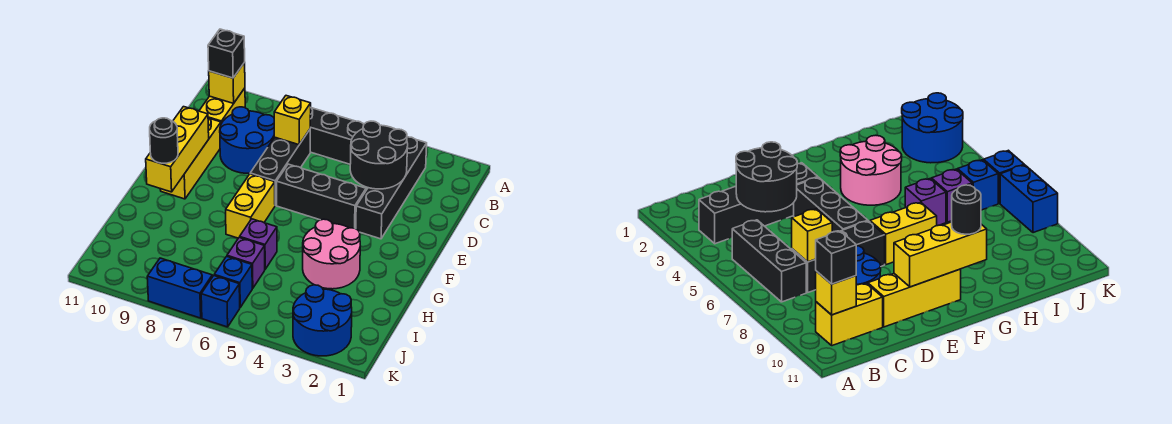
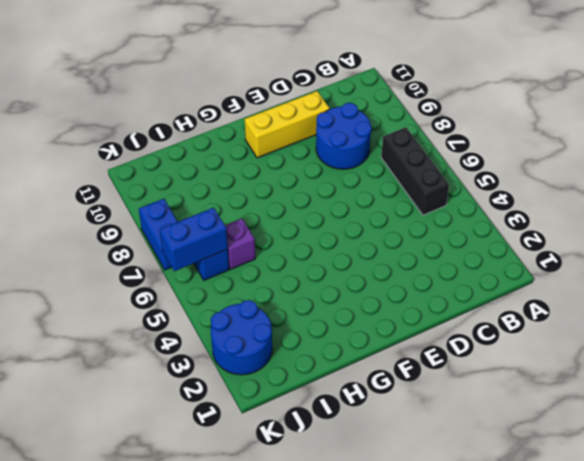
blue brick J6:K6 level 2 -> none
none -> black brick B3:E3 level 1
none -> yellow brick B10:C10 level 1
none -> black brick C7:E7 level 1

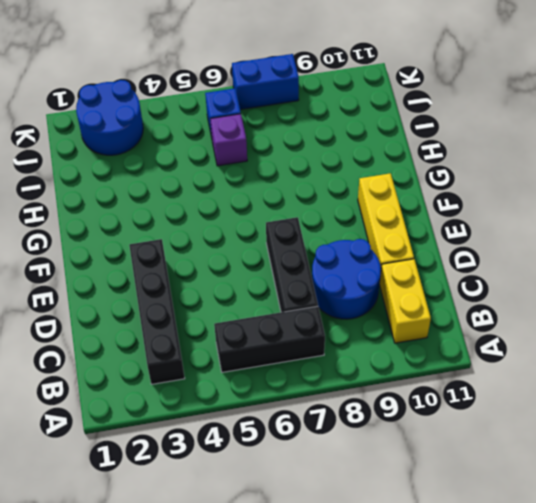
none -> black brick E4:E6 level 1
none -> yellow brick F7:G7 level 1
none -> pink round brick G3:H4 level 1

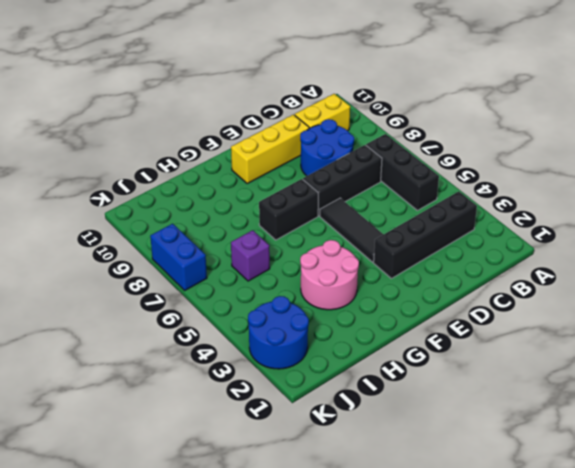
black tile E4:E6 level 1 -> black brick E4:E6 level 1
black brick F7:G7 level 1 -> yellow brick F7:G7 level 1
none -> purple brick H6 level 1
none -> blue brick J6 level 1
none -> blue brick K6 level 1

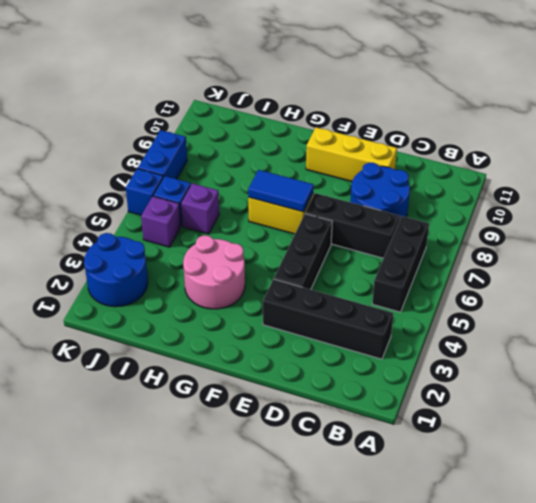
blue tile F7:G7 level 2 -> none
purple brick J5 level 1 -> purple brick H6 level 1
none -> yellow brick B10:C10 level 1
none -> yellow brick B10 level 2
none -> black round brick C3:D4 level 2

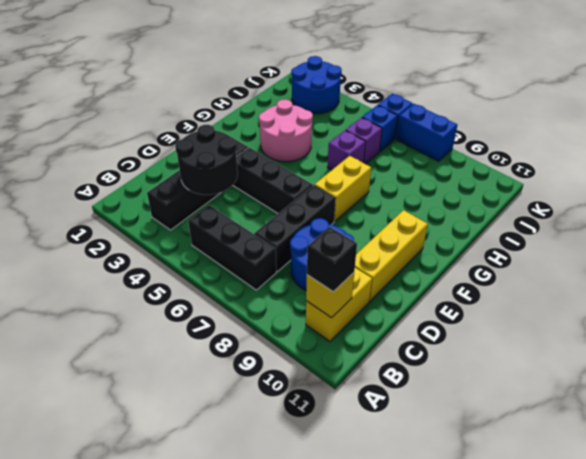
none -> yellow brick C7 level 2
none -> yellow brick E10:G10 level 2
none -> black round brick G10 level 3

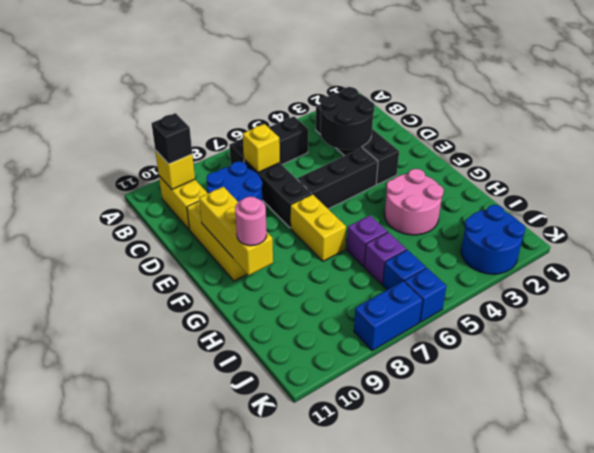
pink round brick G10 level 3 -> black round brick G10 level 3

